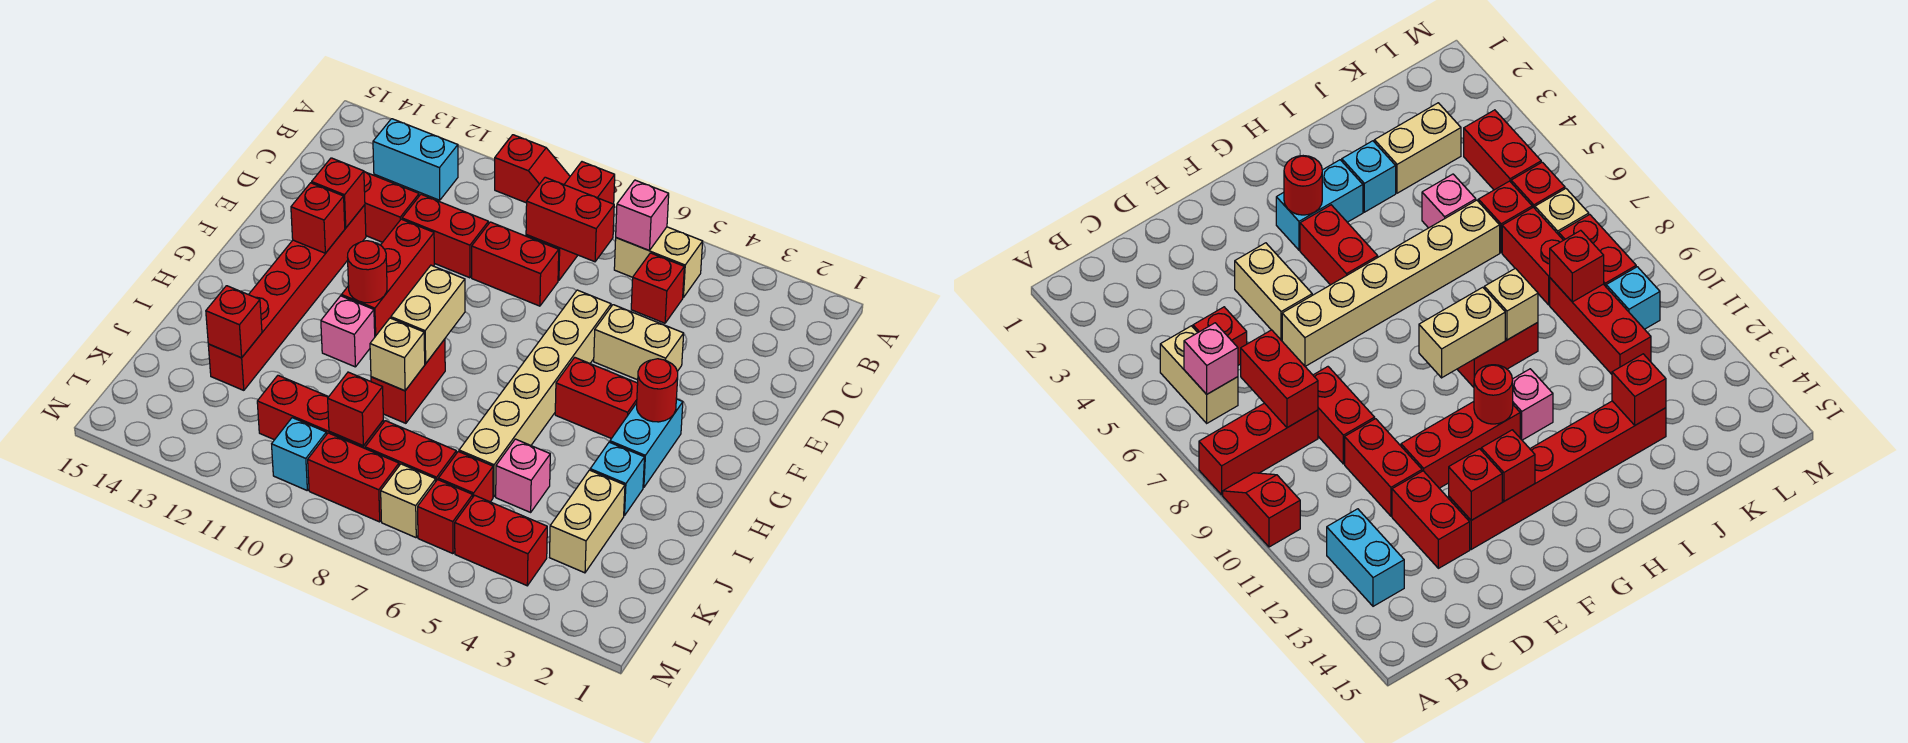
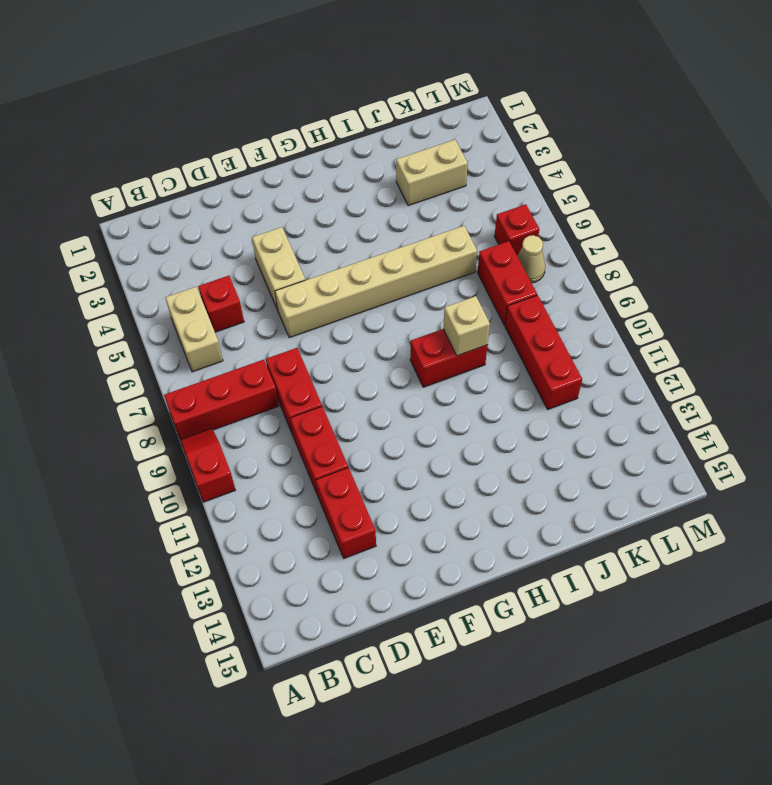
tan cone L7 level 1 -> tan brick L7 level 1
none -> cyan brick B12:B13 level 1
none -> red brick E11:G11 level 1
none -> red brick E13:J13 level 1
none -> cyan brick G3:H3 level 1

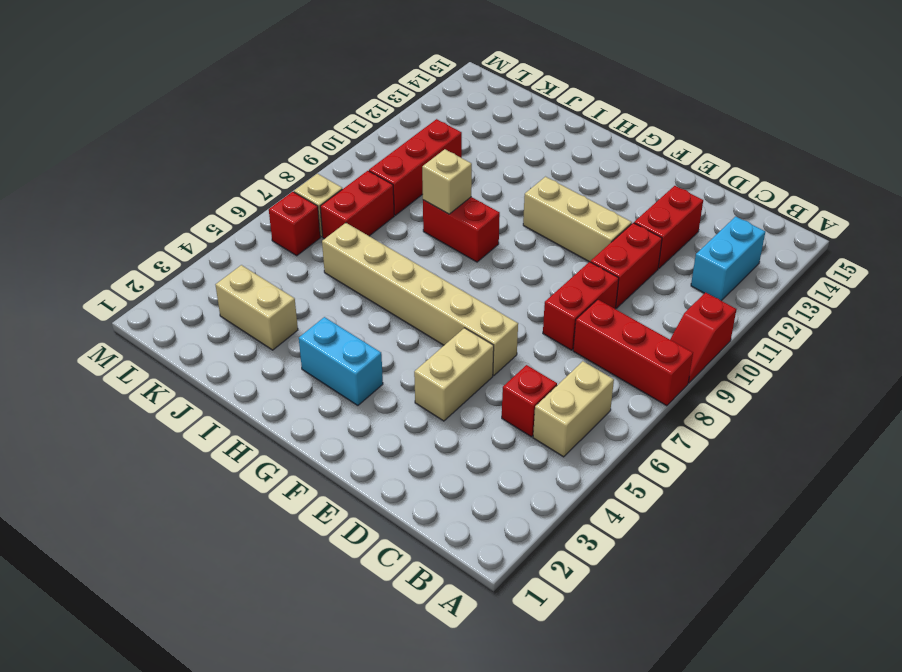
tan brick E11:G11 level 1 -> red brick E11:G11 level 1
none -> red brick E13:J13 level 1
none -> red brick G4:G5 level 1
none -> pink brick H11 level 1
none -> cyan brick I3 level 1

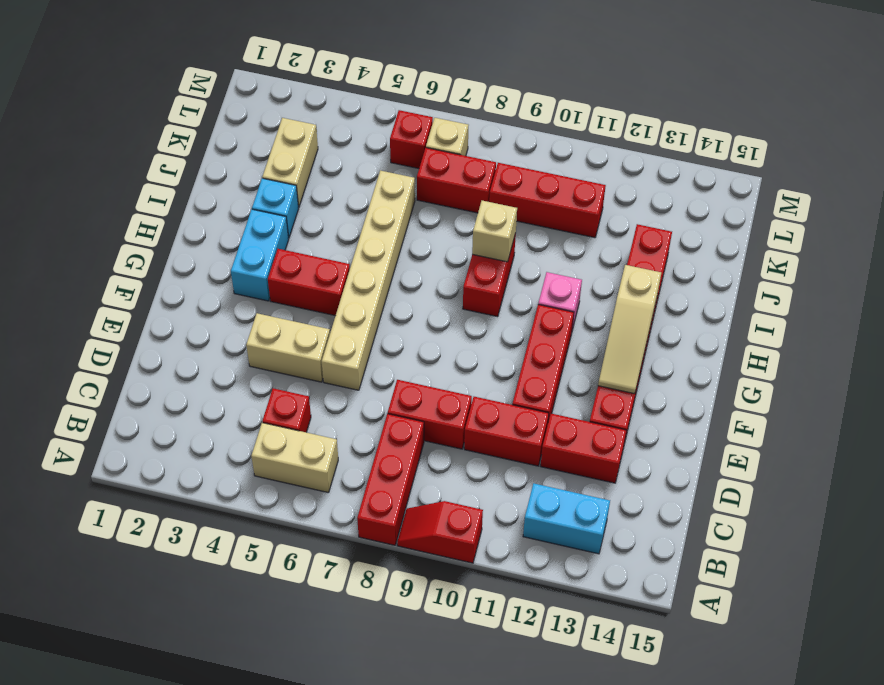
tan slope F13:H13 level 2 top H -> red brick F13 level 2
none -> pink brick J5 level 1
none -> red brick K6 level 1
none -> red brick L4:L5 level 1
none -> red brick L8:L9 level 1

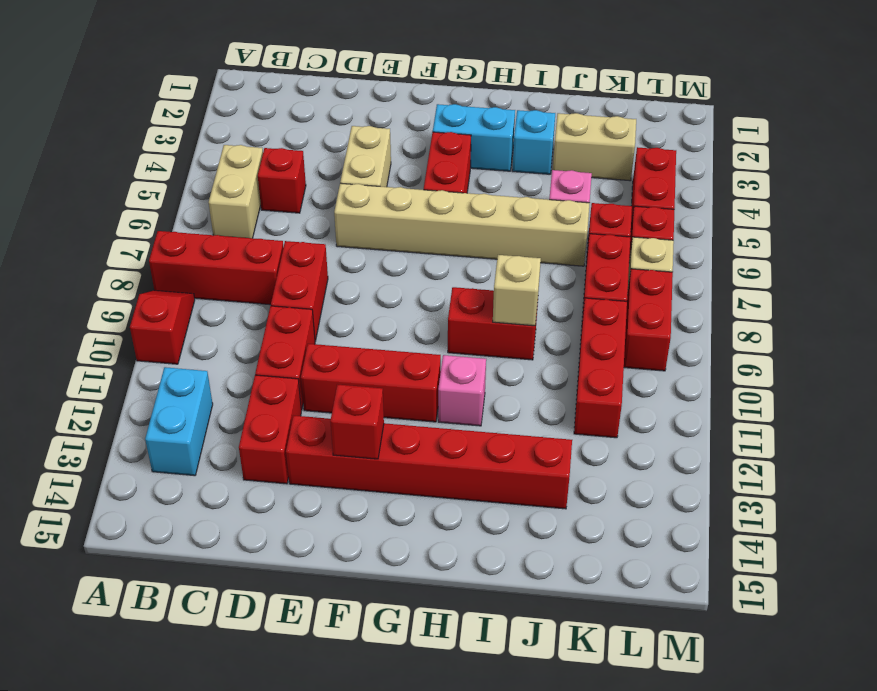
none -> cyan brick L10 level 1
none -> pink brick B6 level 2
none -> red brick C7:C8 level 2
none -> red brick E13 level 2

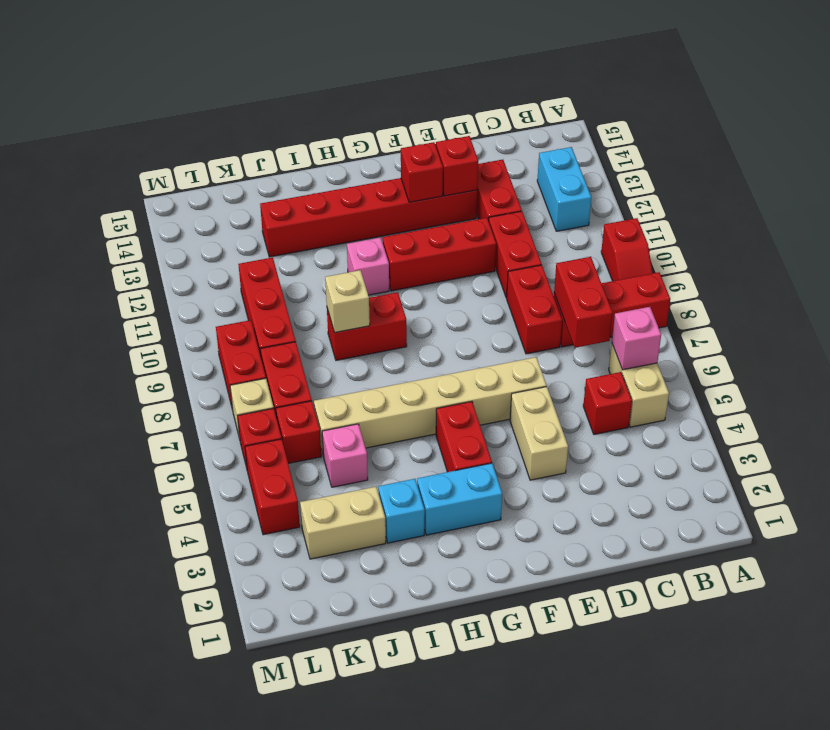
none -> cyan brick L10 level 1
none -> red round brick G3 level 2
none -> tan brick G9:H9 level 2
none -> red round brick G11 level 2

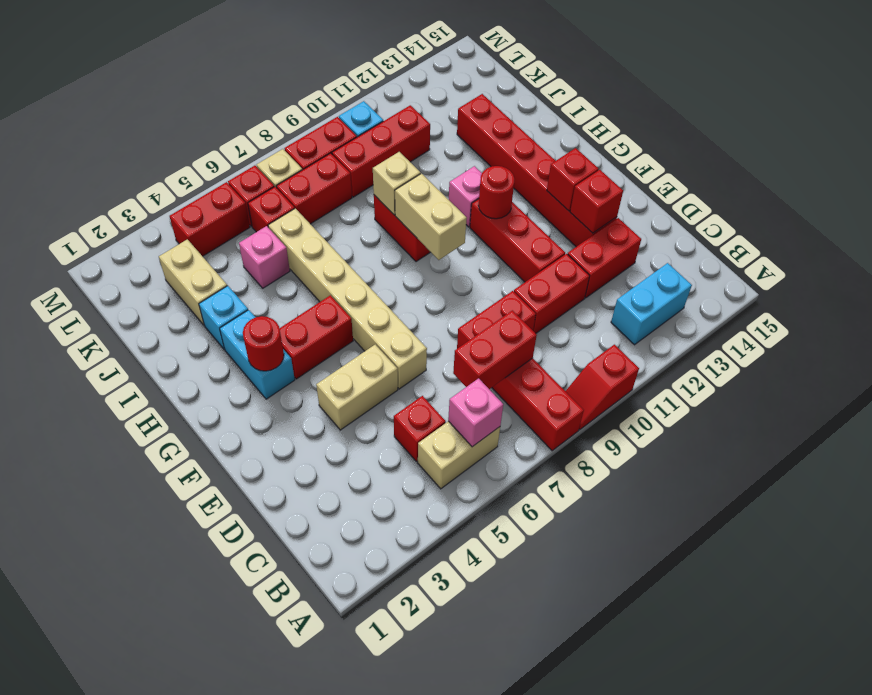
none -> red brick J13 level 2
none -> red brick K9 level 2

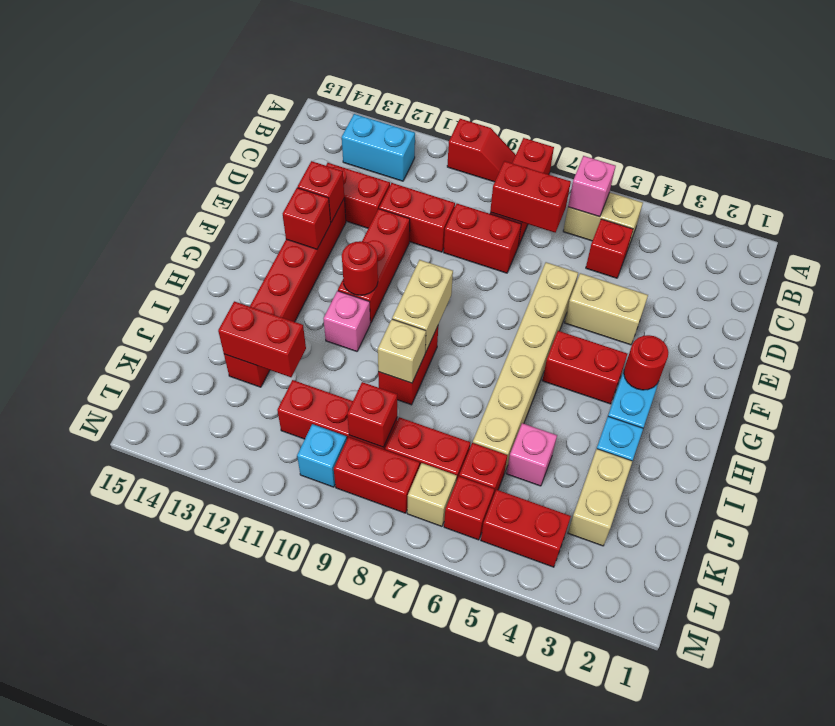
red brick J12:J13 level 2 -> red brick J13 level 2

